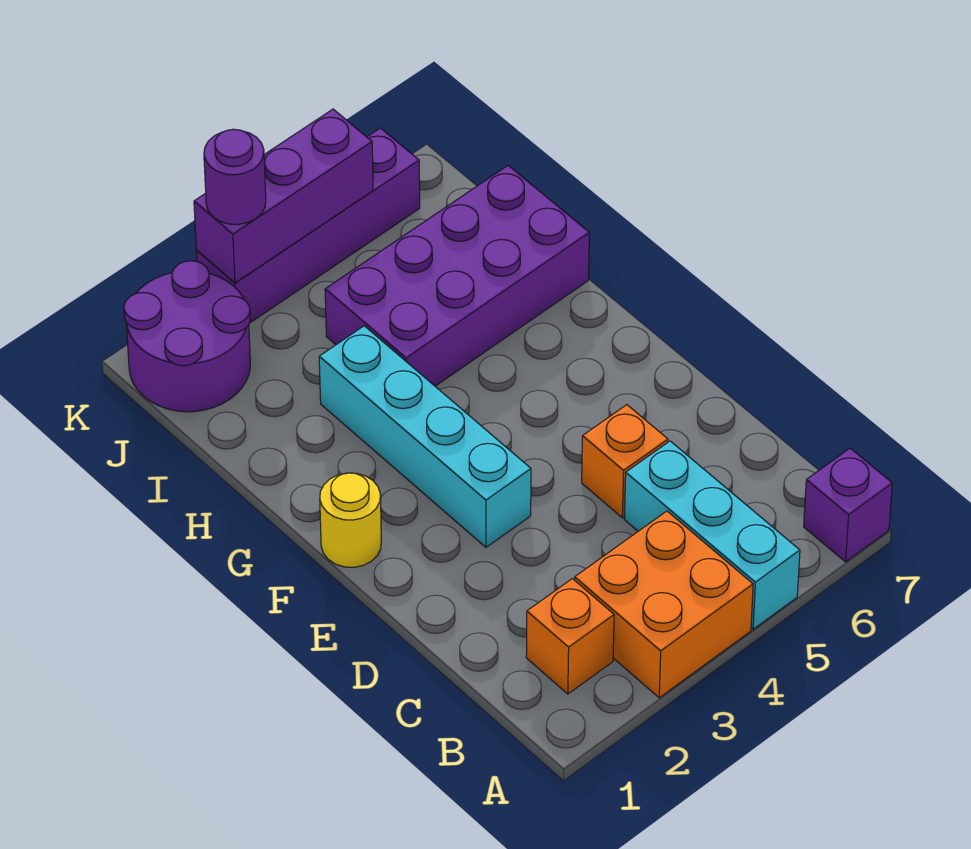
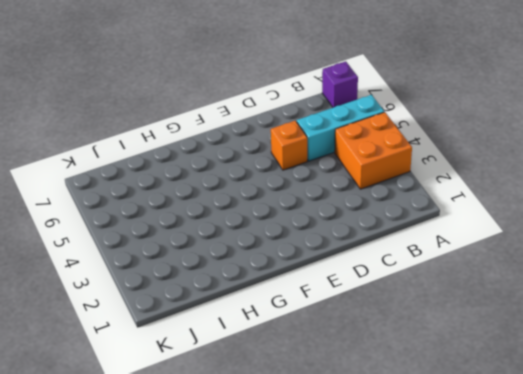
none -> orange brick B2 level 1
none -> cyan brick E3:H3 level 1
none -> yellow round brick F1 level 1

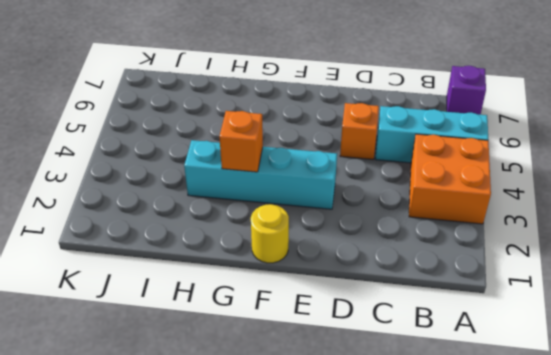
orange brick G3 level 2 -> orange brick B2 level 1
none -> purple brick H4:I7 level 1
none -> purple round brick J1:K2 level 1
none -> purple brick K3:K6 level 1

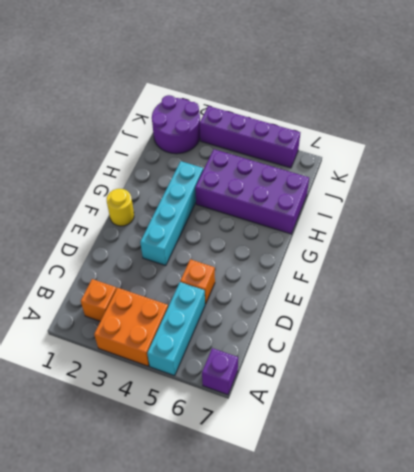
none -> purple brick K3:K5 level 2
none -> purple round brick K3 level 3

